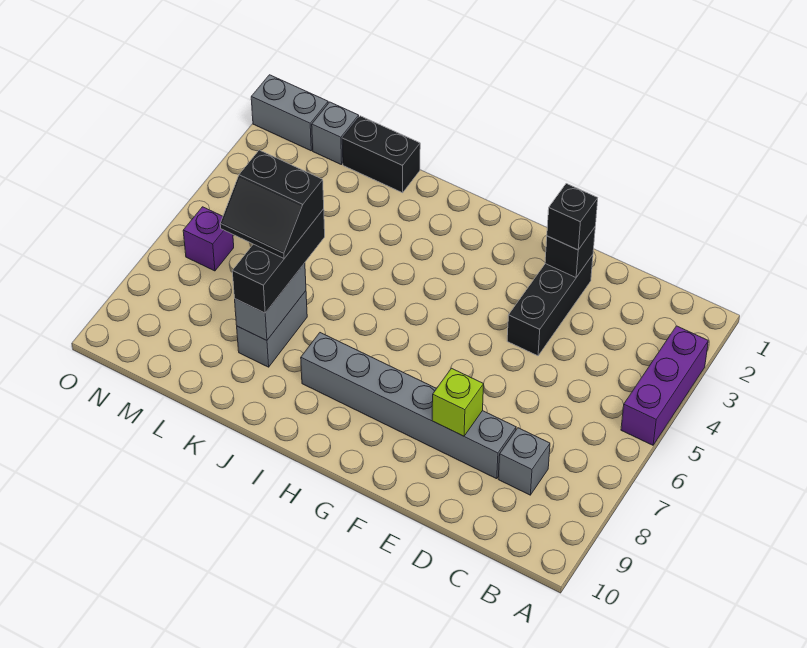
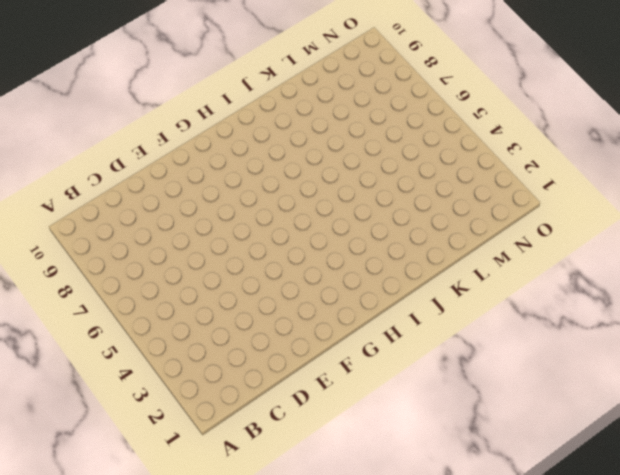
none -> purple brick A3:A5 level 1
none -> grey brick C8 level 1
none -> grey brick D8:I8 level 1

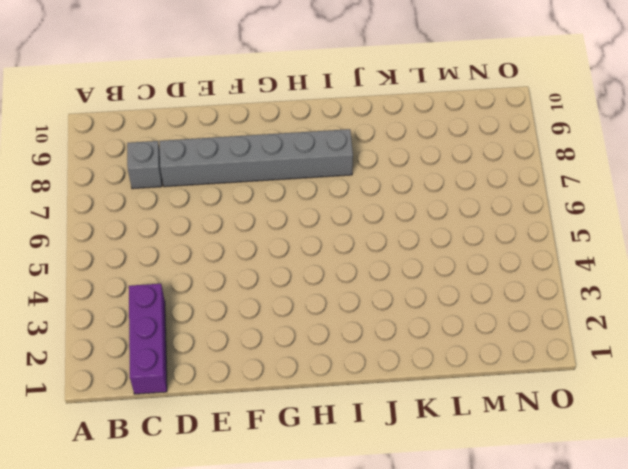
purple brick C1:C3 level 1 -> purple brick A3:A5 level 1
none -> black brick E2:E4 level 1
none -> black brick K1:L1 level 1
none -> grey brick K7:K8 level 1

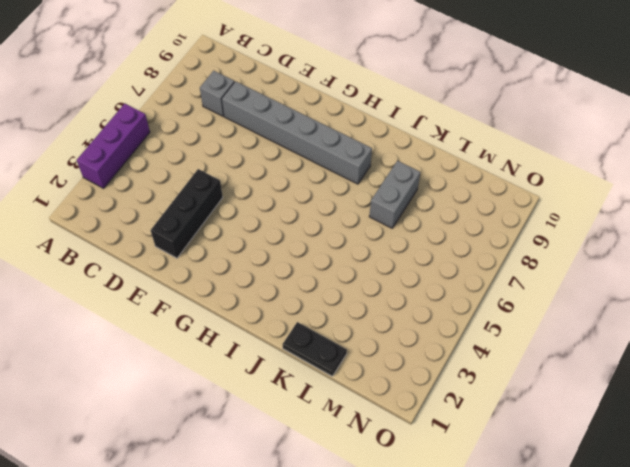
black plate K1:L1 level 1 -> black brick K1:L1 level 1
none -> grey brick M1 level 1
none -> grey brick N1:O1 level 1
none -> purple brick N6 level 1

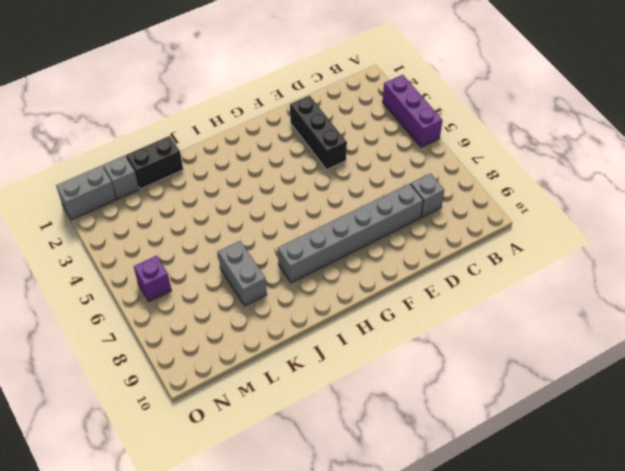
none -> black brick E2 level 2
none -> lime brick E8 level 2
none -> grey brick K7:K8 level 2

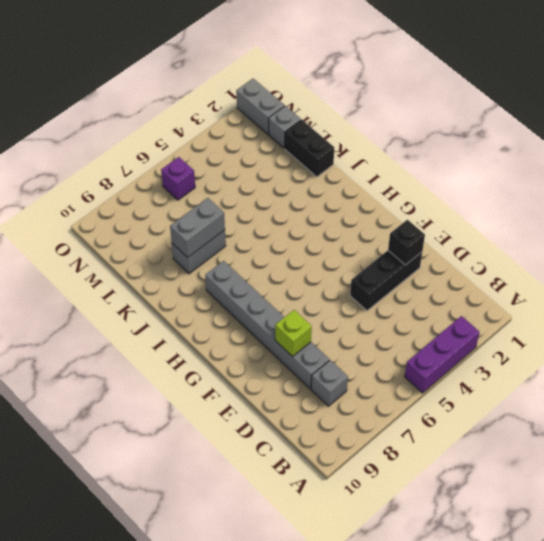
none -> black brick E2 level 3
none -> black brick K6:K8 level 3
none -> black slope K6:L7 level 4 top 6

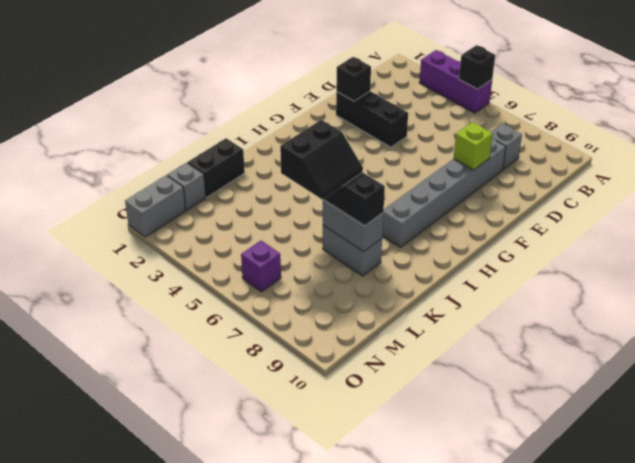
black brick A5 level 2 -> black brick E2 level 3

